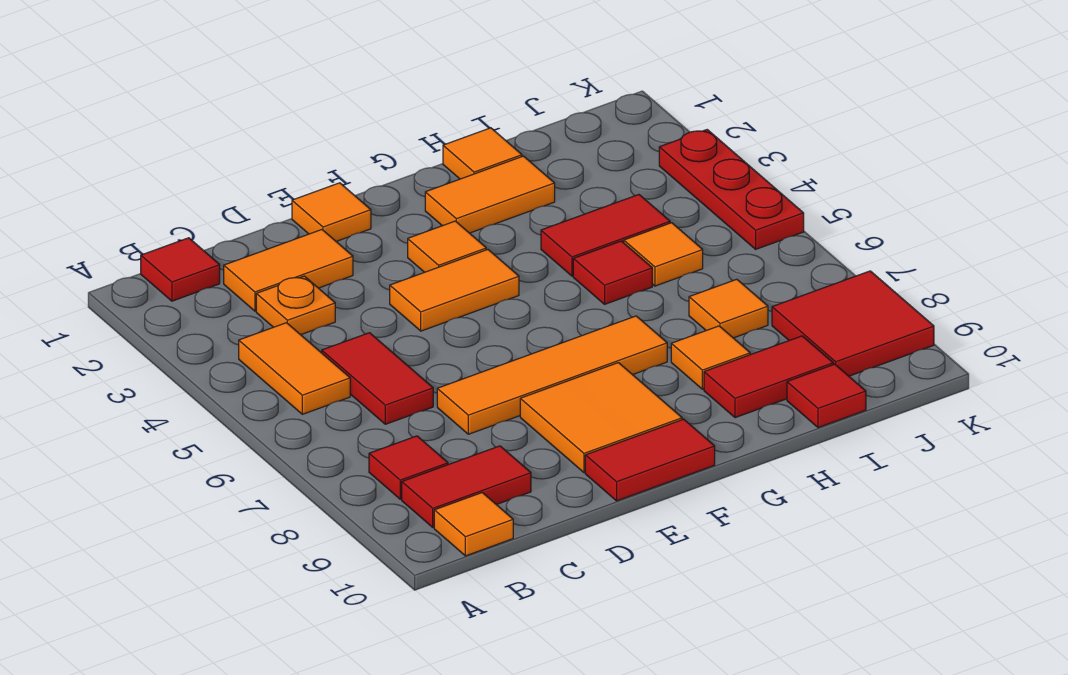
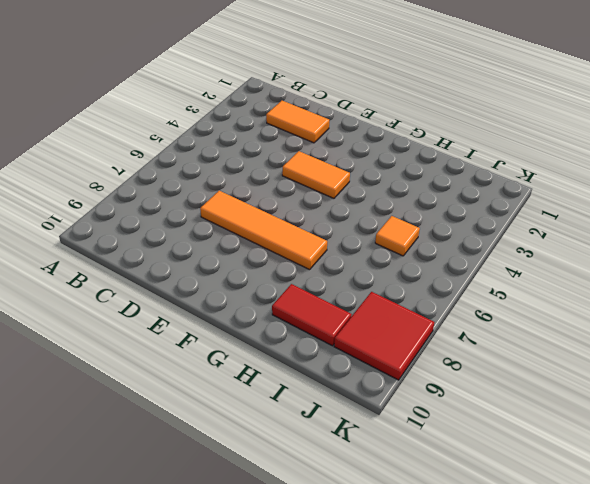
none -> red tile B1 level 1
none -> orange tile B4:B5 level 1
none -> red tile B8 level 1

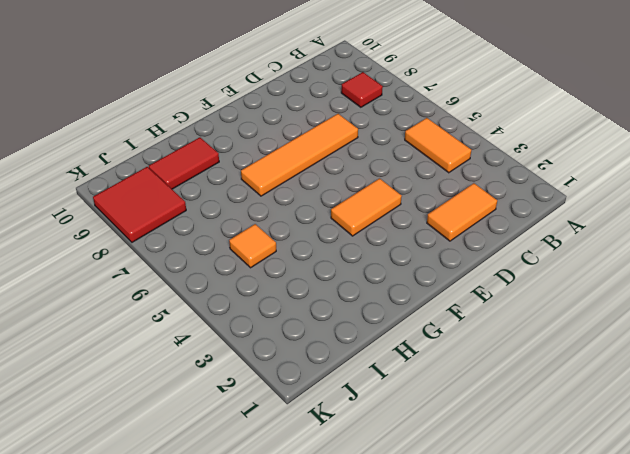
none -> red tile B1 level 1
none -> red tile B9:C9 level 1
none -> orange tile B10 level 1

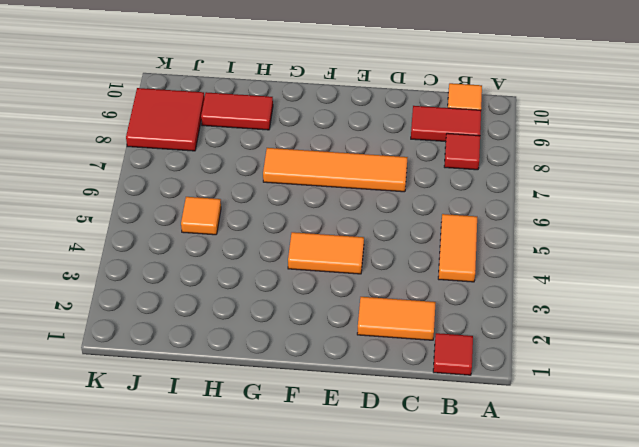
none -> orange plate C3 level 1
none -> red tile C5:C6 level 1
none -> orange tile E1 level 1

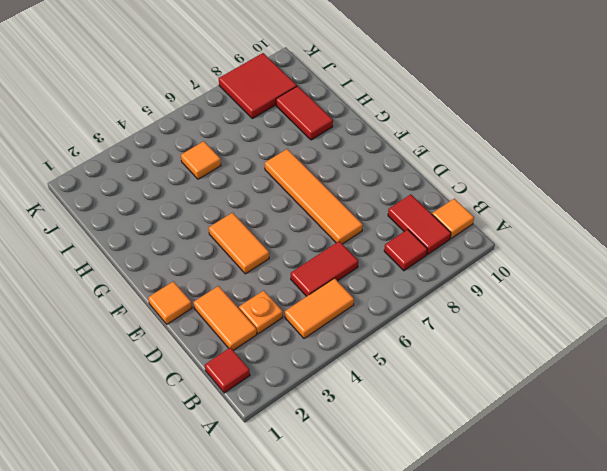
none -> orange tile E8:F9 level 1
none -> red tile E10:F10 level 1
none -> orange tile F3 level 1

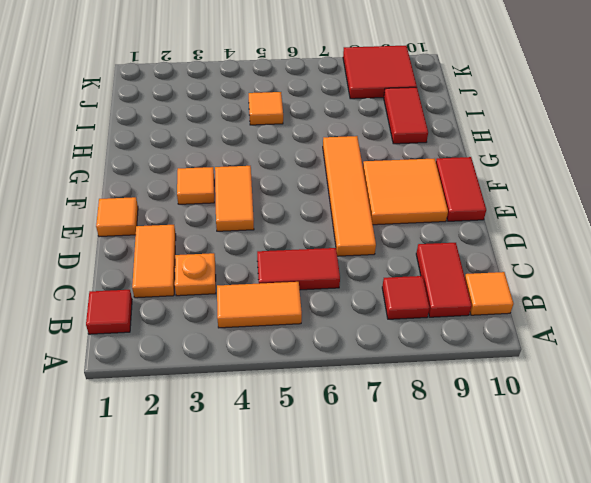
none -> orange tile G2:H2 level 1
none -> orange tile H1 level 1
none -> red tile H4:I4 level 1

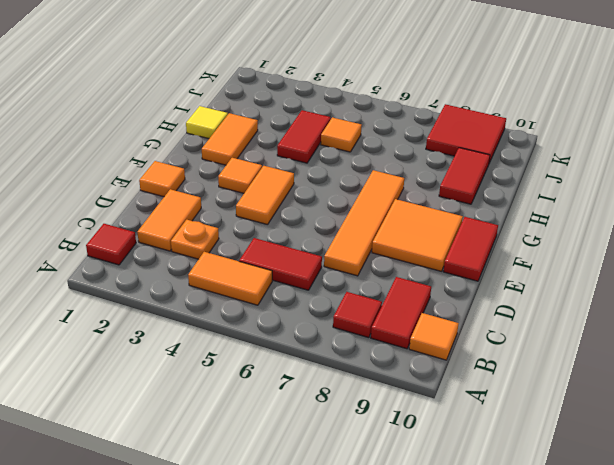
yellow tile H1 level 1 -> orange tile H1 level 1
none -> red tile H5 level 1
none -> orange tile H8 level 1
none -> orange tile I7 level 1

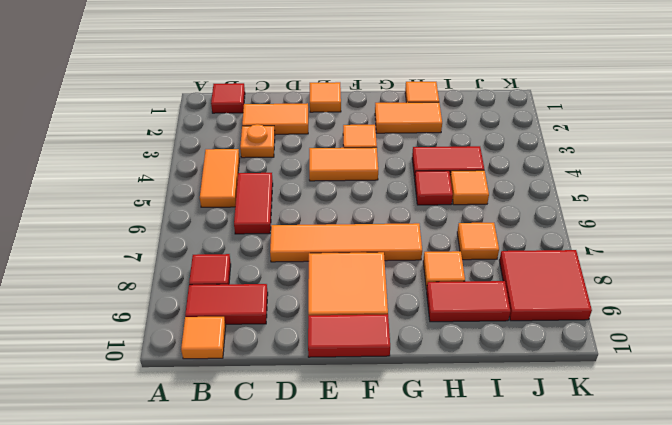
none -> red tile I10 level 1
none -> red plate K3:K5 level 1

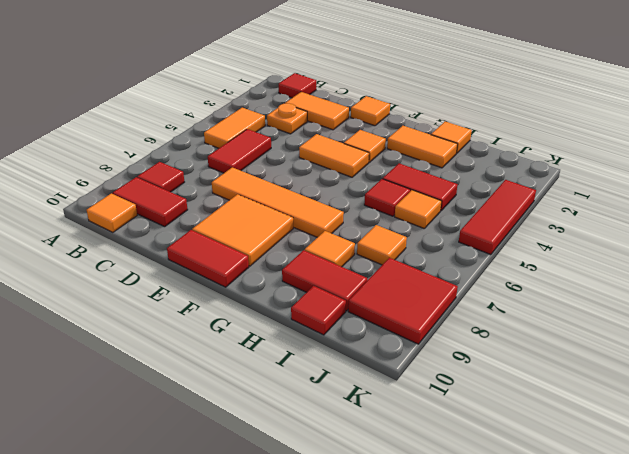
red tile K3:K5 level 1 -> red plate K3:K5 level 1

